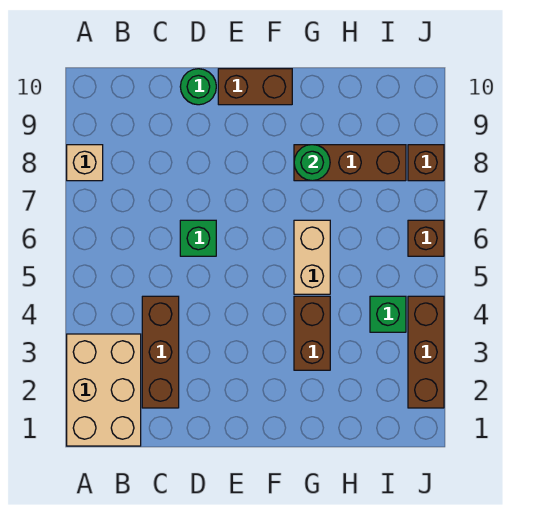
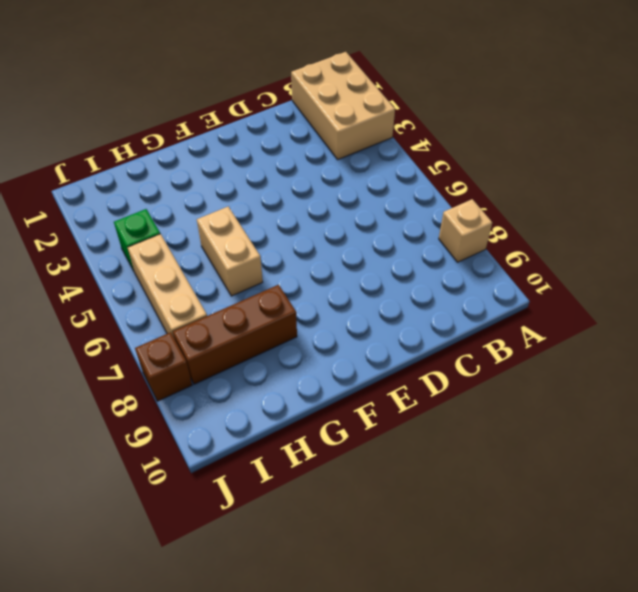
tan brick I5:I7 level 1 -> none
none -> brown brick C2:C4 level 1
none -> green brick D6 level 1
none -> green round brick D10 level 1

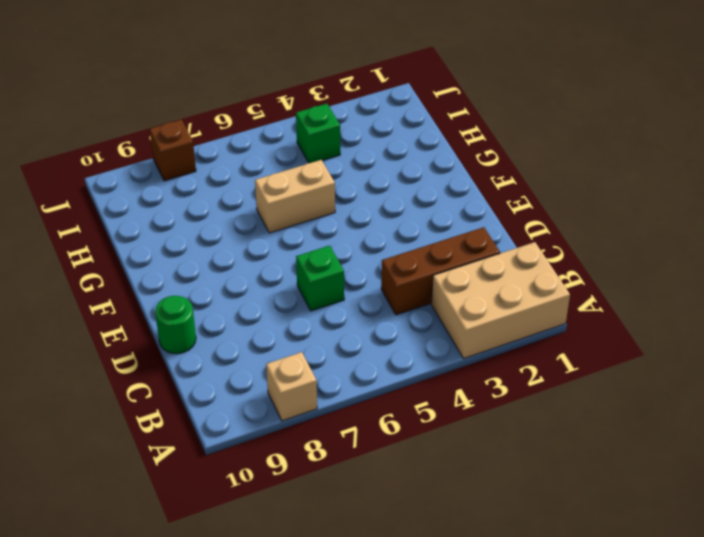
none -> brown brick E10:F10 level 1
none -> brown brick G3:G4 level 1
none -> brown brick G8:I8 level 1

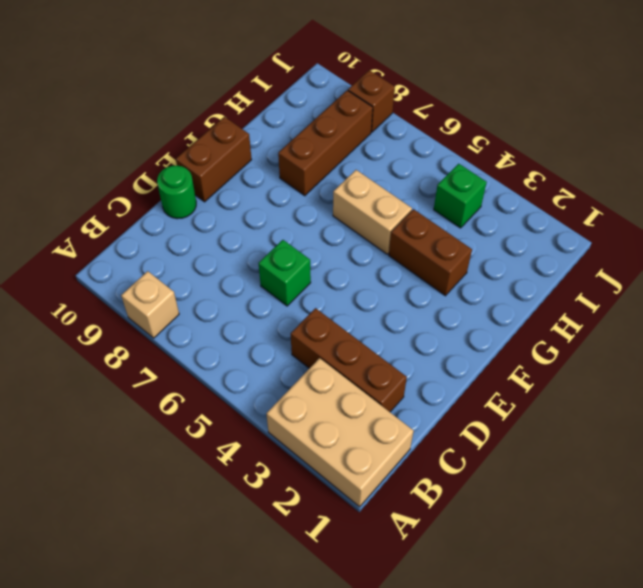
none -> brown brick J2:J4 level 1
none -> brown brick J6 level 1
none -> green round brick G8 level 2

